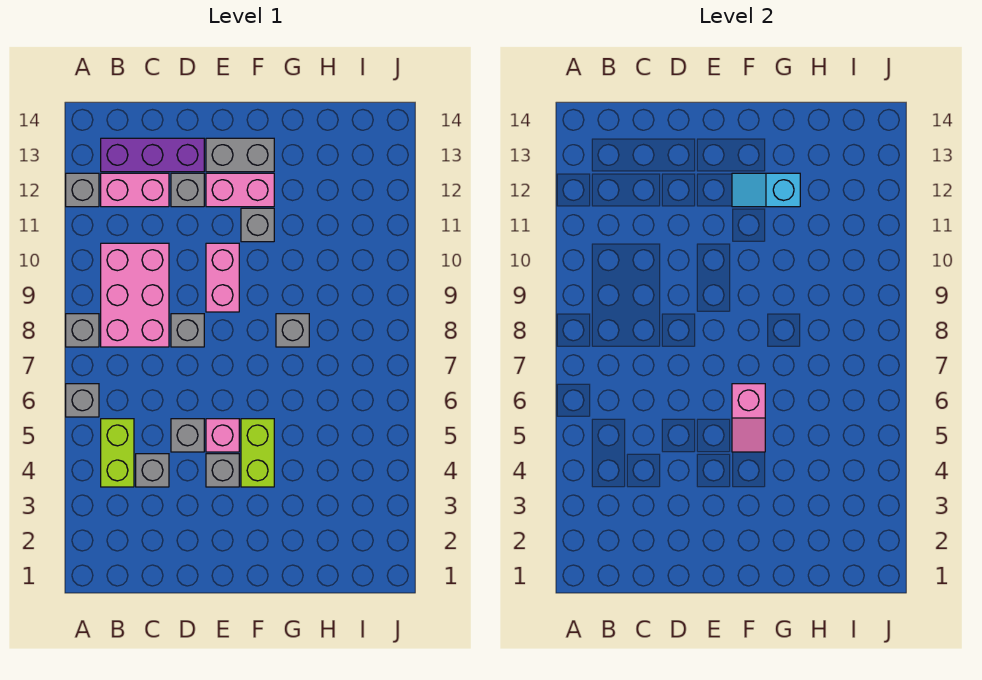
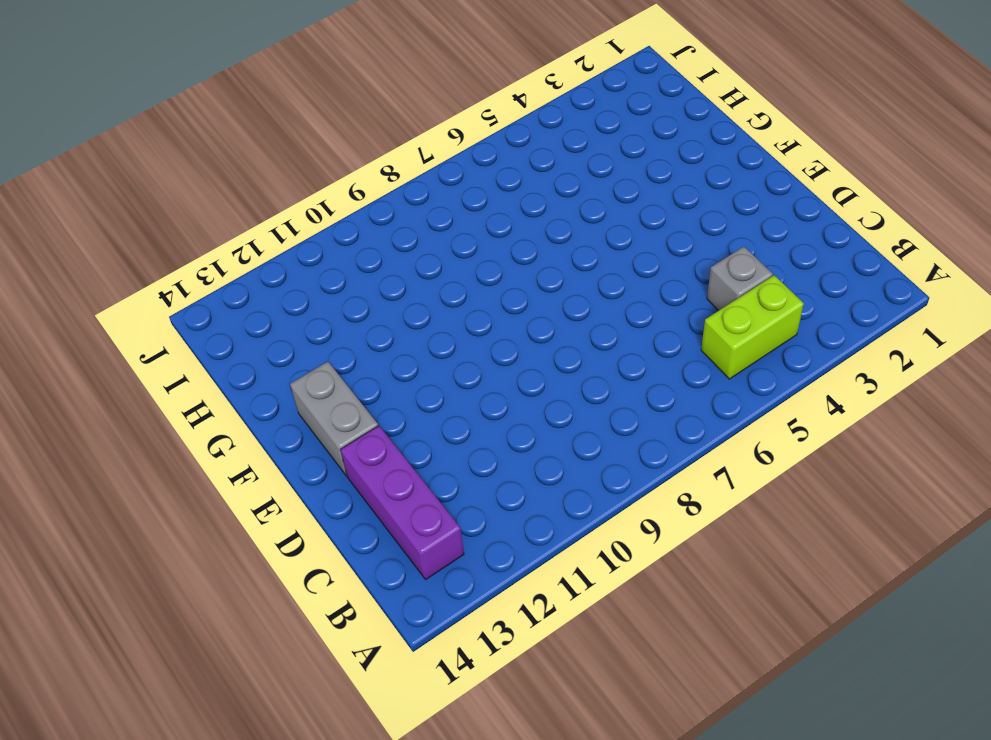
none -> grey brick A6 level 1
none -> grey brick A8 level 1
none -> grey brick A12 level 1

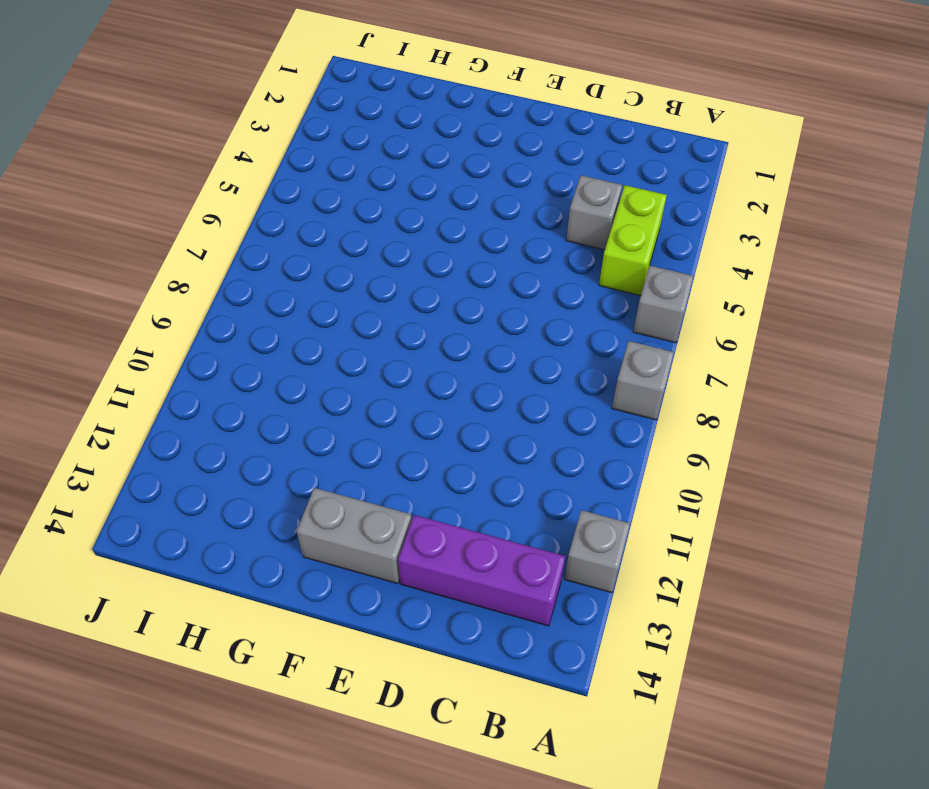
none -> pink brick B8:C10 level 1
none -> pink brick B12:C12 level 1
none -> grey brick D5 level 1

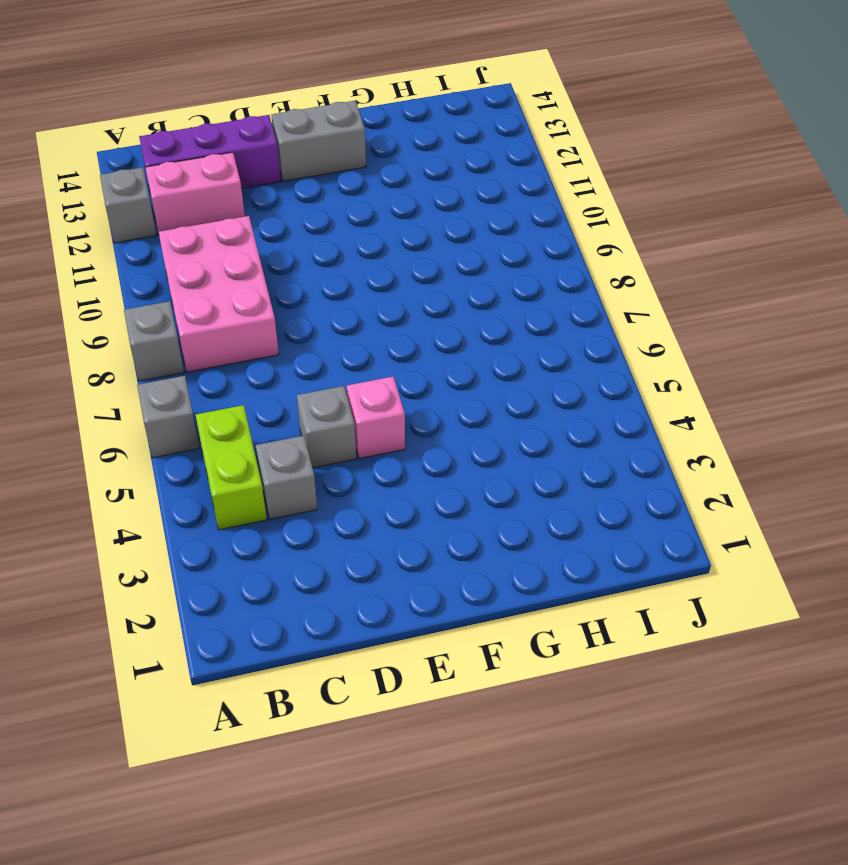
none -> grey brick D8 level 1
none -> grey brick D12 level 1
none -> grey brick E4 level 1

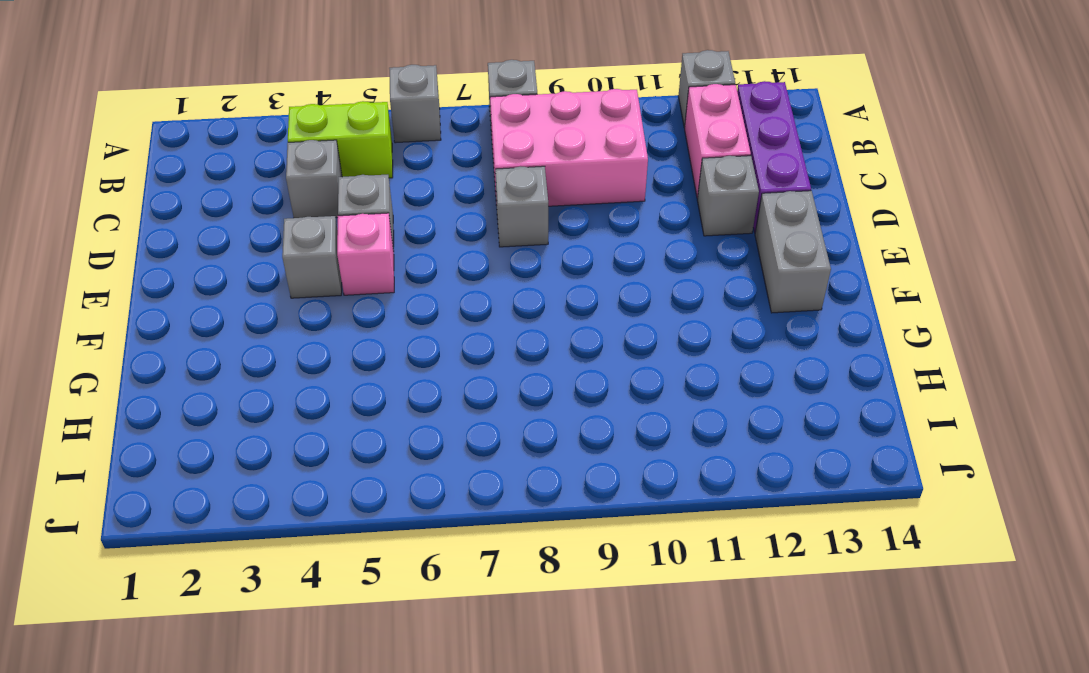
none -> pink brick E9:E10 level 1
none -> pink brick E12:F12 level 1
none -> lime brick F4:F5 level 1

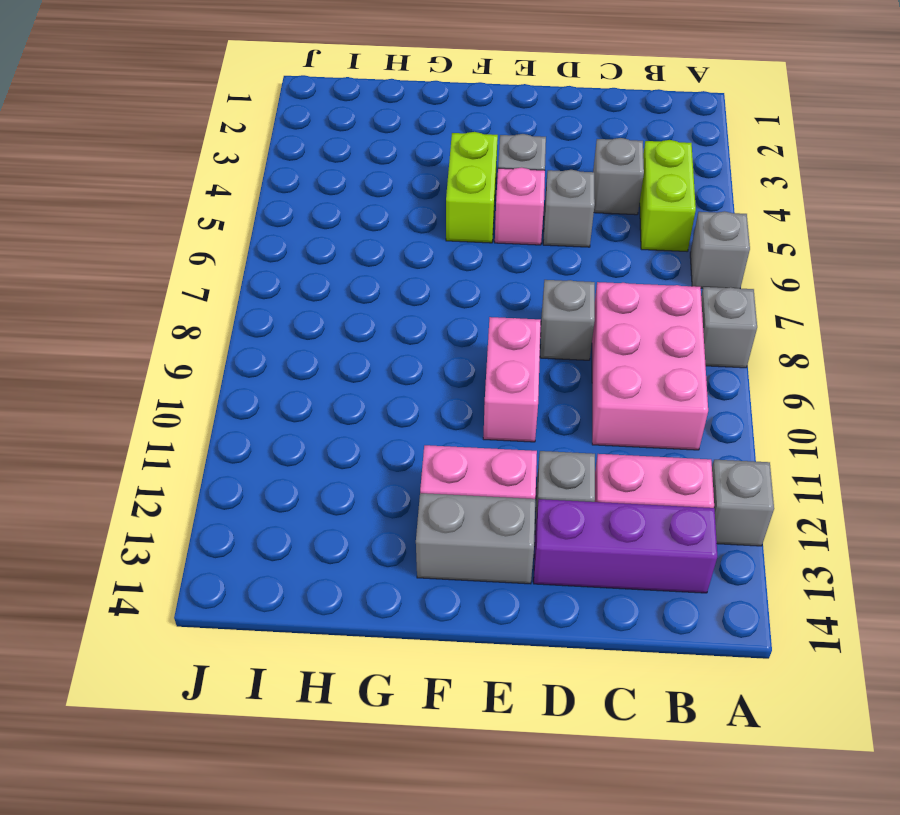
none -> grey brick F11 level 1
none -> grey brick G8 level 1
none -> pink slope F5:F6 level 2 top 6

